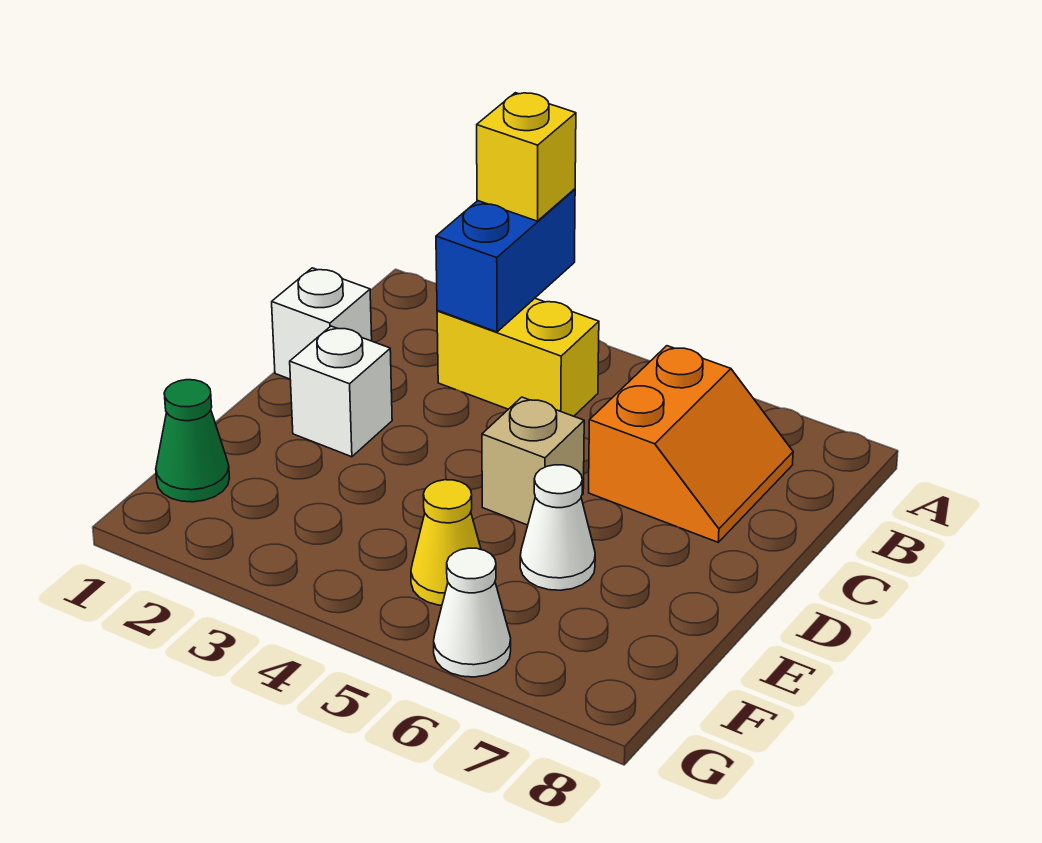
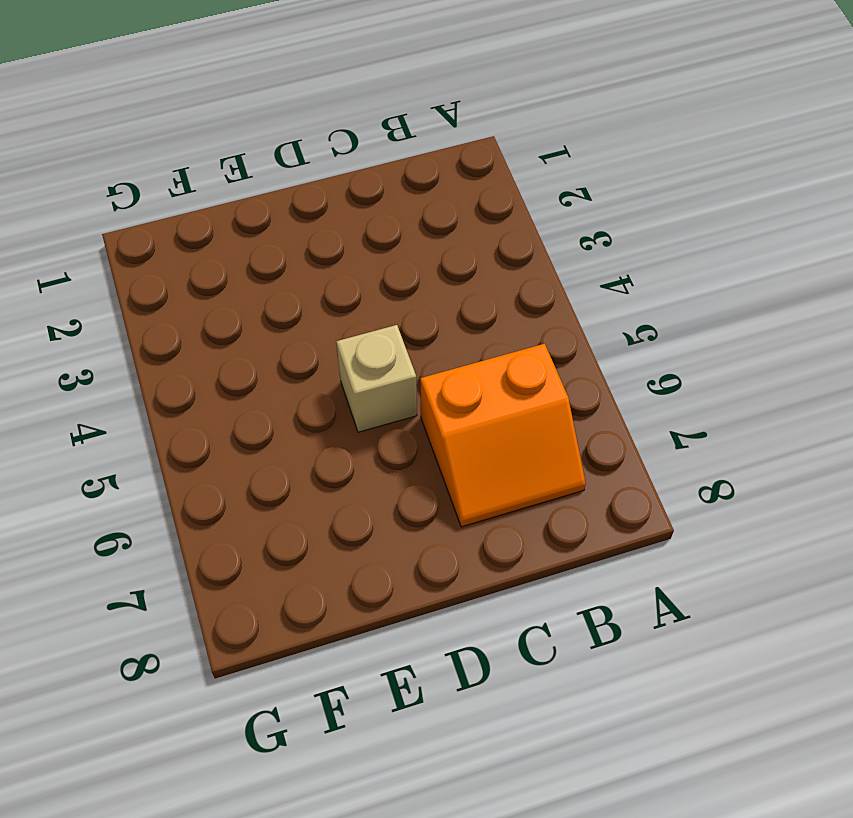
none -> yellow brick B3:B4 level 1
none -> white brick C1 level 1

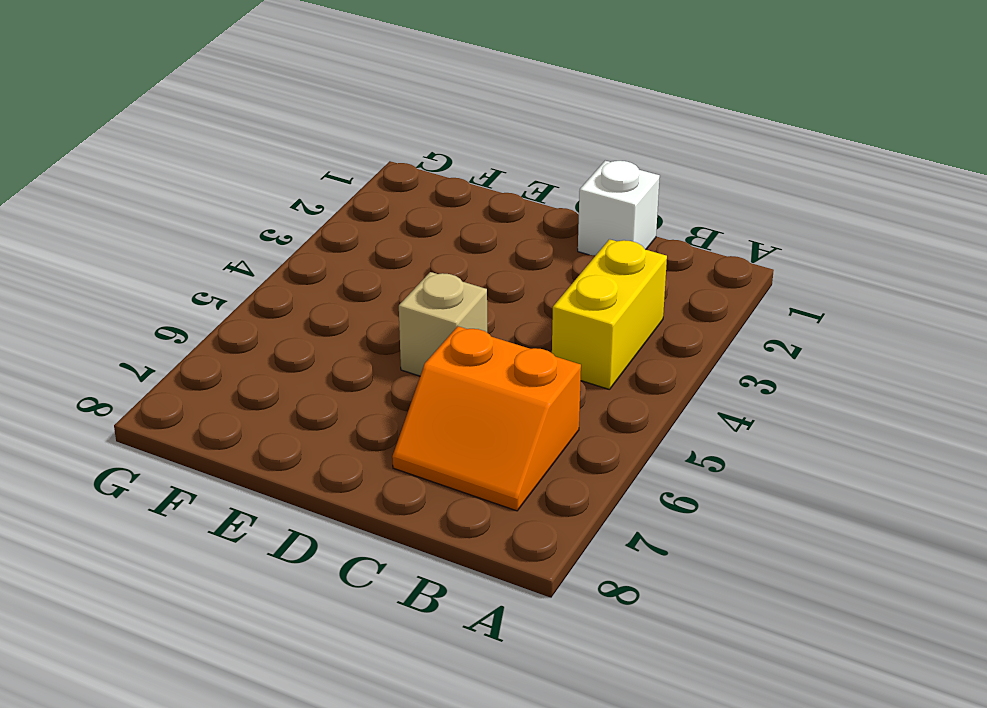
none -> white brick D2 level 1
none -> white cone E6 level 1

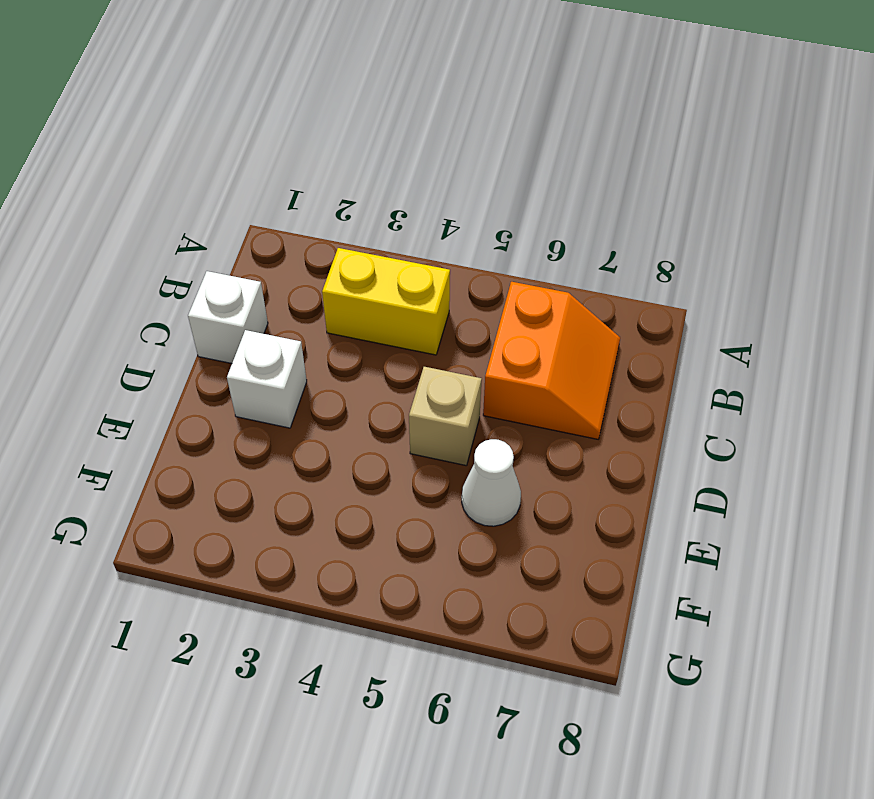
none -> green cone F1 level 1
none -> yellow cone F5 level 1

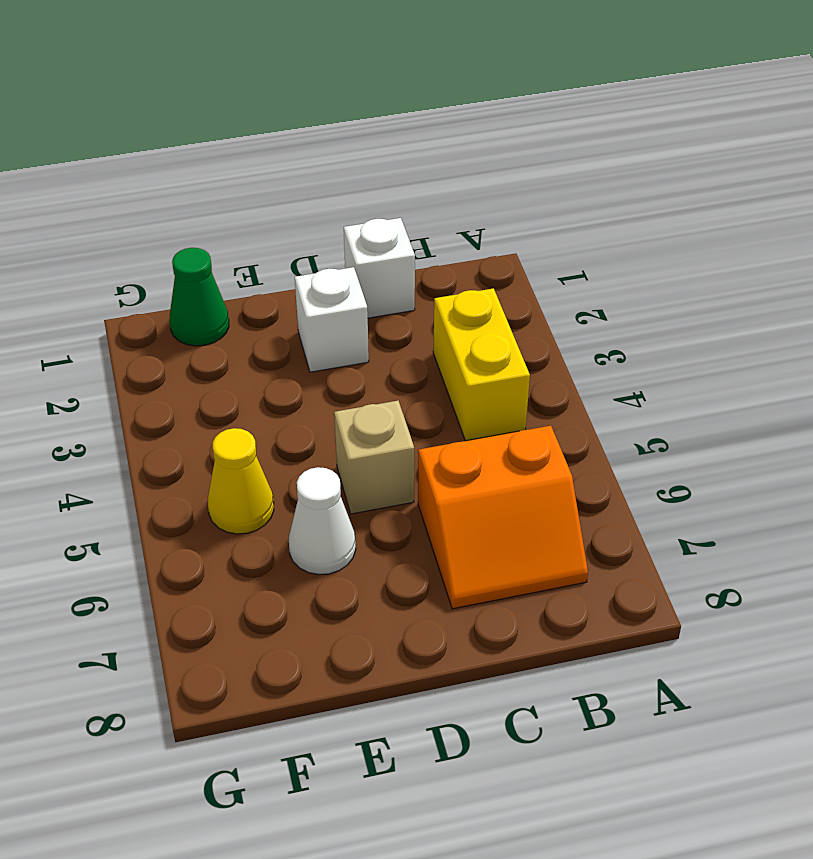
none -> white cone G6 level 1
none -> blue brick A3:B3 level 2

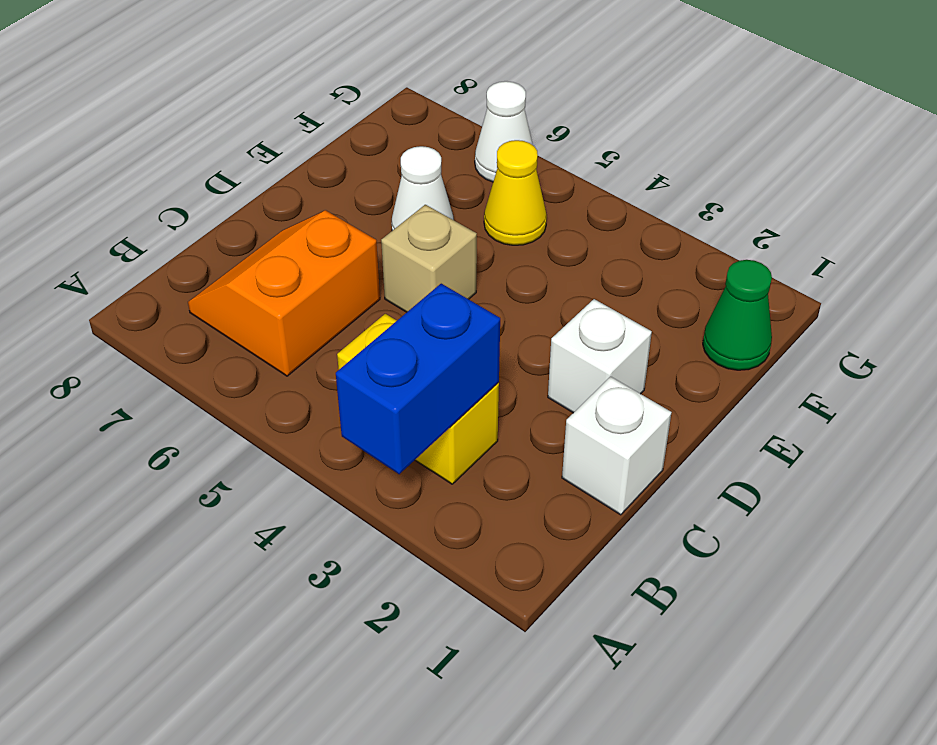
none -> yellow brick A3 level 3

